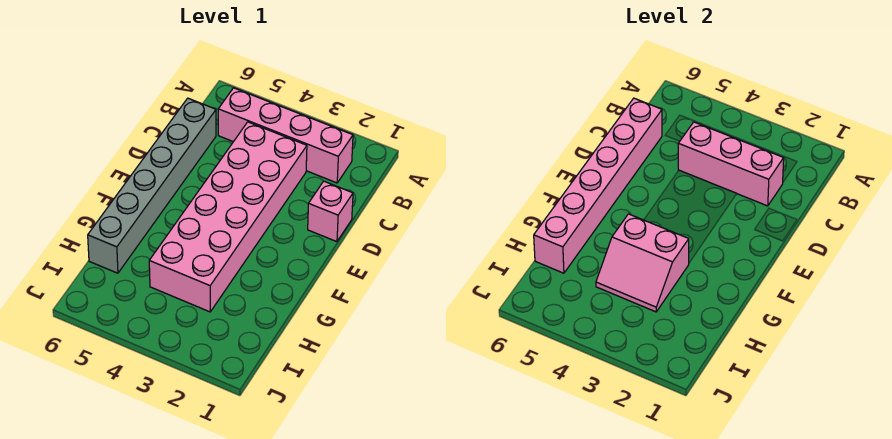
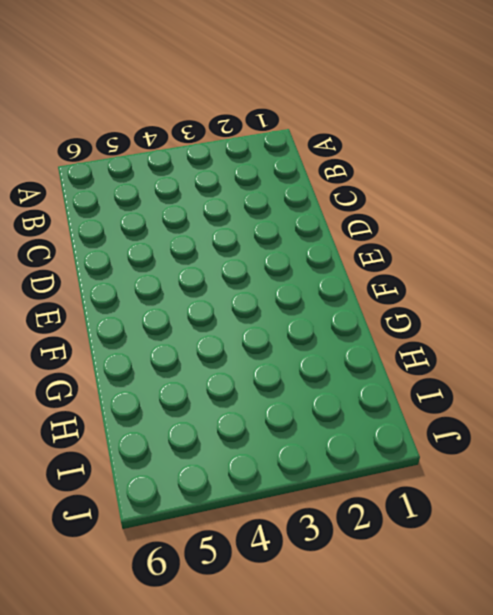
none -> pink brick B2:B5 level 1
none -> pink brick C3:H4 level 1

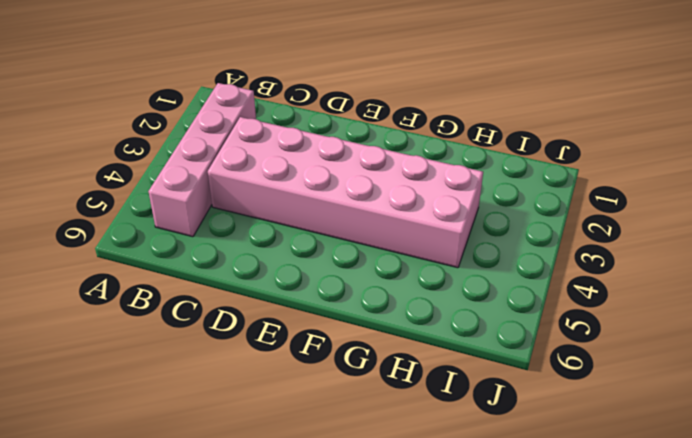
none -> grey brick C6:H6 level 1
none -> pink brick D1 level 1

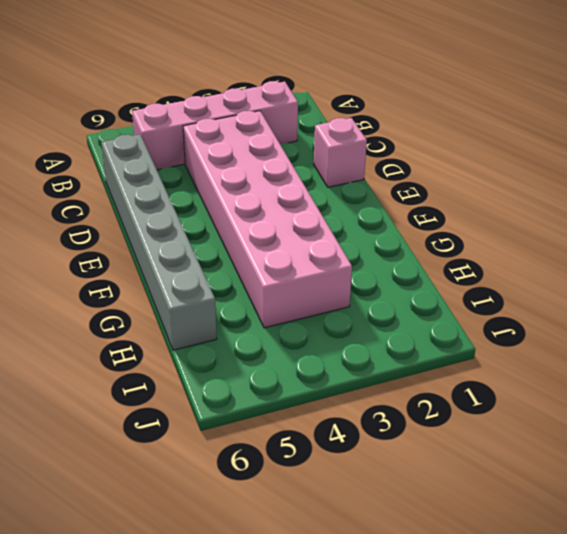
none -> pink brick C2:C4 level 2
none -> pink brick C6:H6 level 2

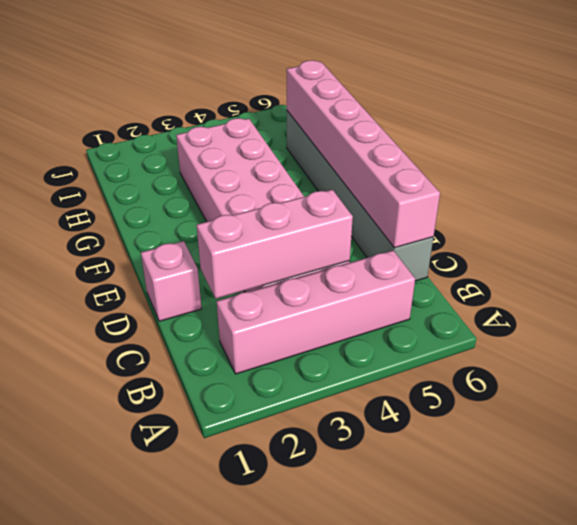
none -> pink slope G3:H4 level 2 top G

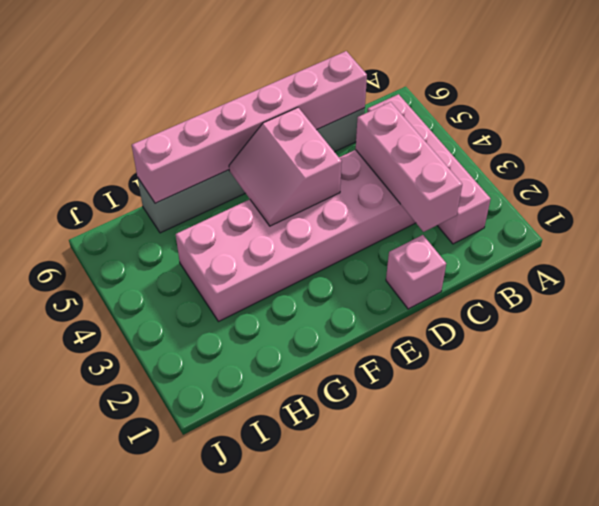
pink slope E4:F5 level 2 top E -> pink slope G3:H4 level 2 top G

